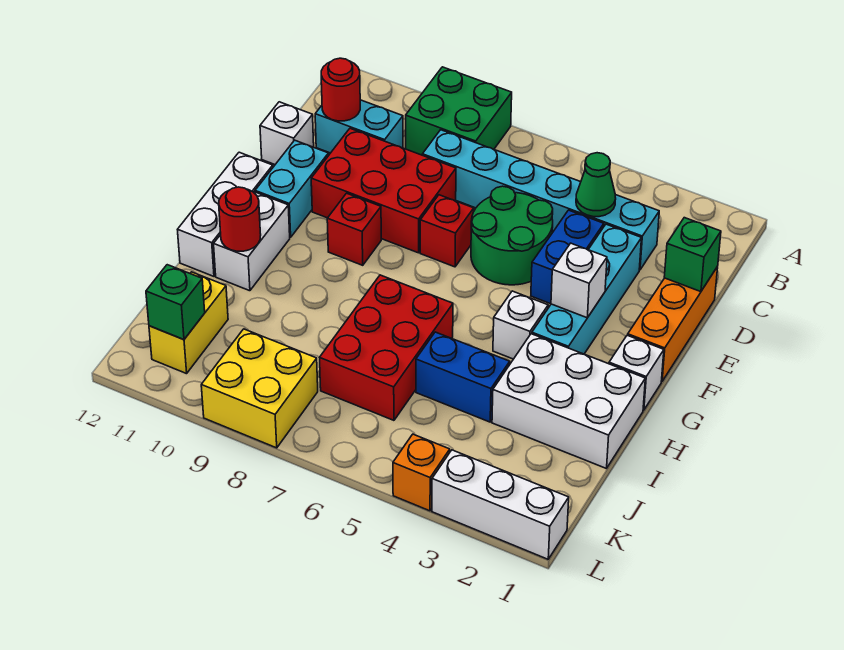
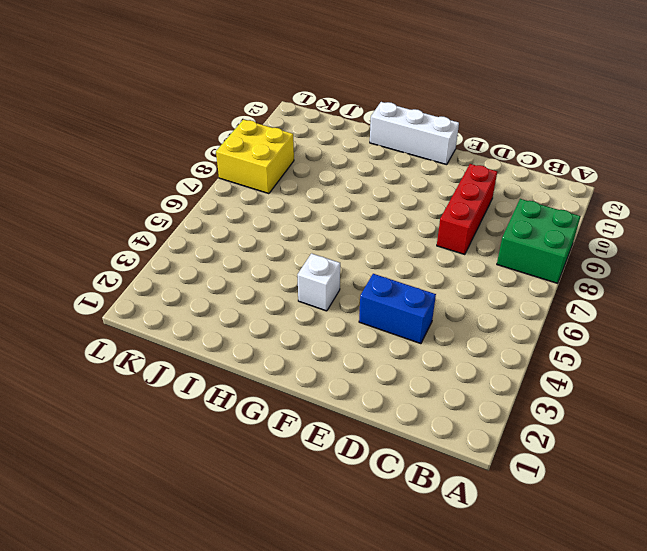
red brick D8:D10 level 1 -> red brick D8:E10 level 1
none -> cyan brick C3:C8 level 1
none -> cyan brick C10:C11 level 1
none -> orange brick D1:F1 level 1

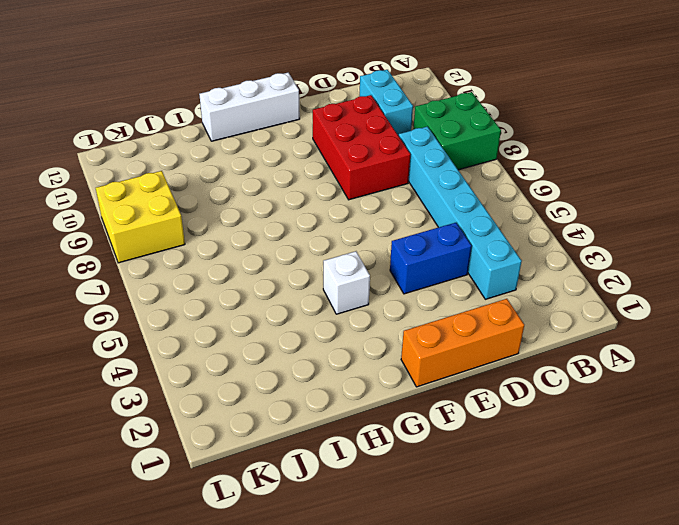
none -> cyan brick D3:G3 level 1
none -> green round brick D5:E6 level 1
none -> white brick D12 level 1

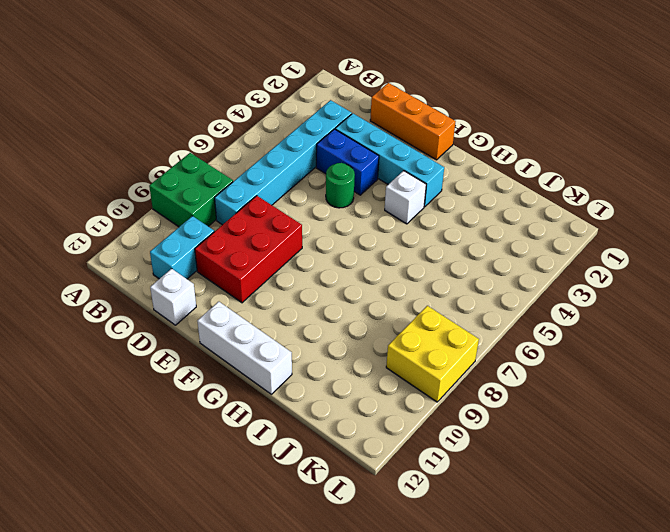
green round brick E5 level 1 -> green round brick D5:E6 level 1
none -> red brick E7 level 1
none -> cyan brick E11:F11 level 1
none -> red brick F9 level 1

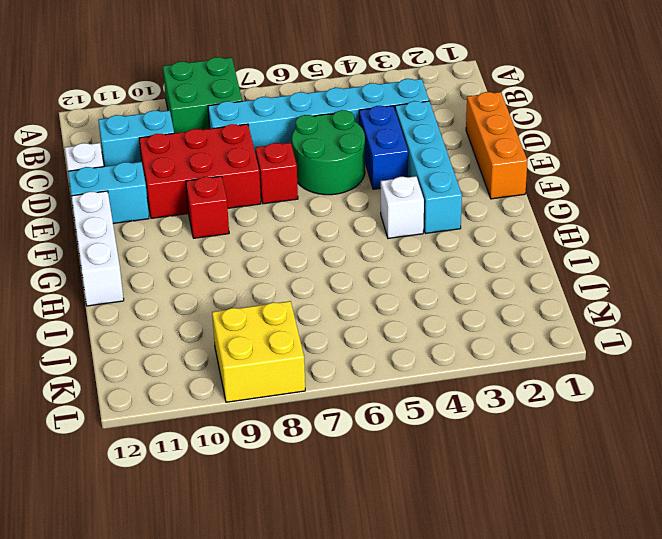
cyan brick E11:E12 level 1 -> cyan brick E11:F11 level 1
none -> white brick G1 level 1
none -> white brick G11:H11 level 1
none -> white brick H1:I3 level 1

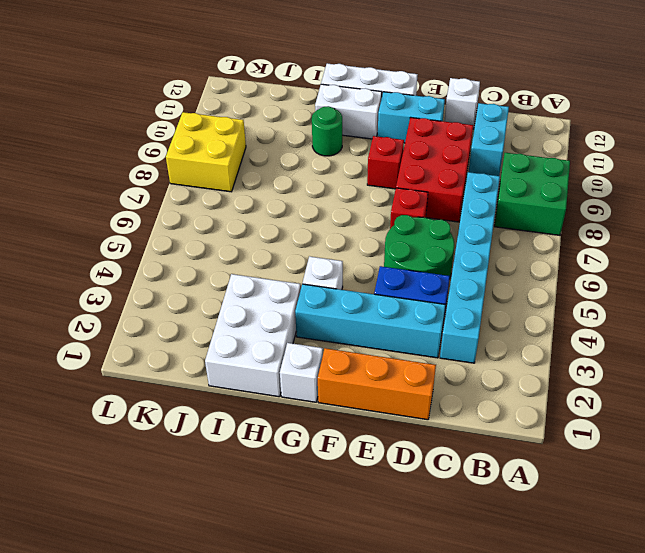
green round brick H10 level 1 -> none
none -> red brick H6:J7 level 1
none -> blue brick I4:I5 level 1
none -> yellow brick J11:K11 level 1

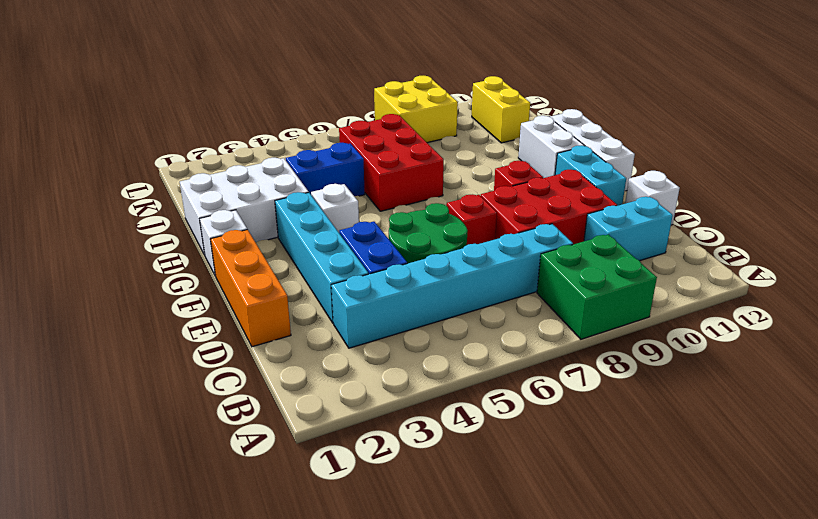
none -> white brick L1:L3 level 1
none -> orange brick L4 level 1
none -> green cone C4 level 2

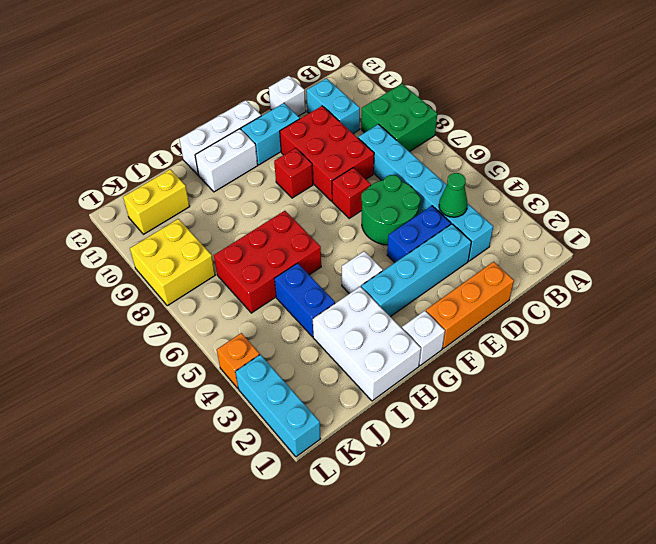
cyan brick L1:L3 level 1 -> white brick L1:L3 level 1
none -> red round brick C11 level 2
none -> green brick D1 level 2
none -> white brick F3 level 2

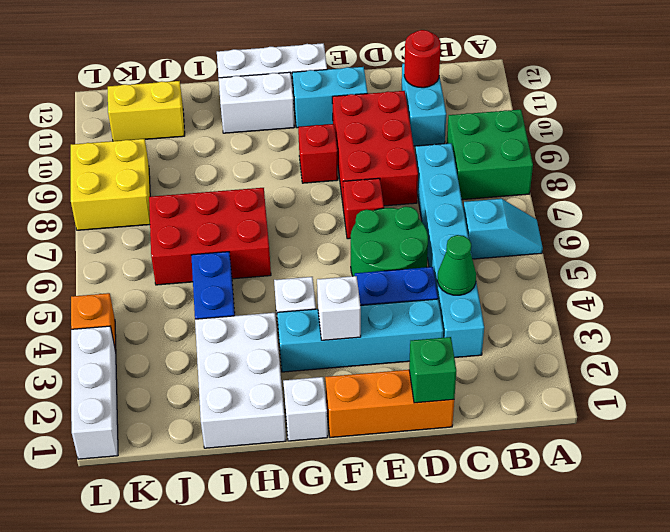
cyan slope A6:B6 level 1 top B -> none
none -> white brick D12 level 1
none -> red round brick H11 level 2
none -> green brick K11 level 2

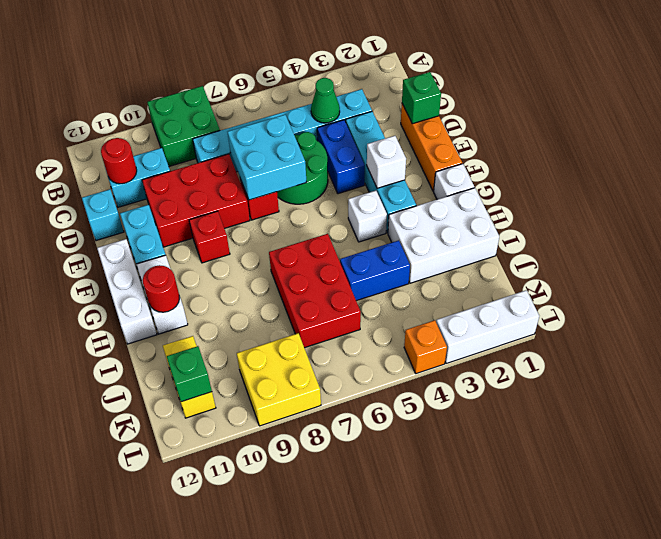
cyan brick D6:E7 level 2 -> none
cyan brick D12 level 1 -> white brick D12 level 1

